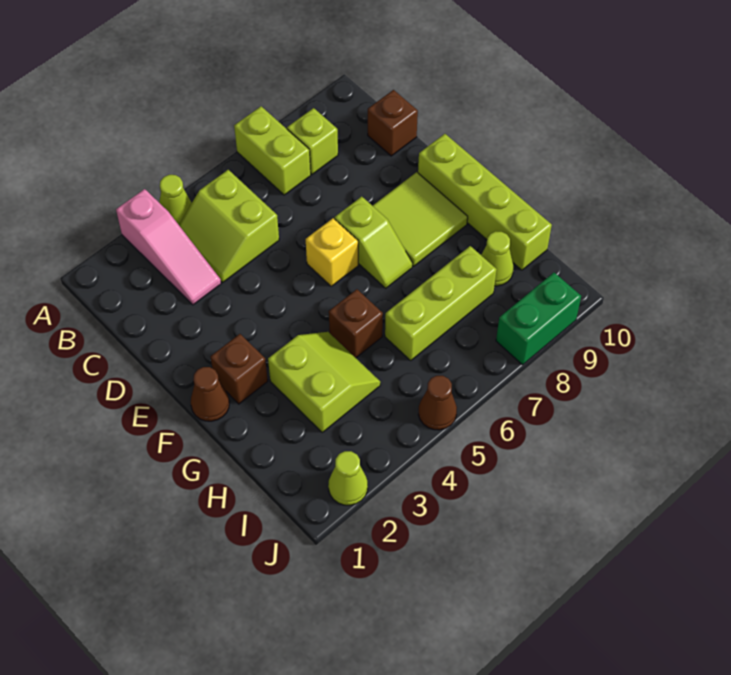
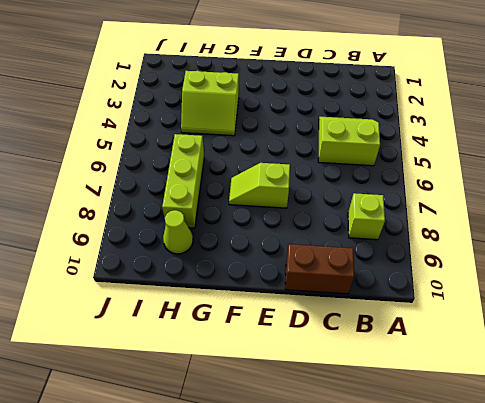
brown brick C10:D10 level 1 -> brown brick C10 level 1
none -> pink slope A3:C3 level 1 top A
none -> lime cone A4 level 1
none -> lime brick A7:B7 level 1

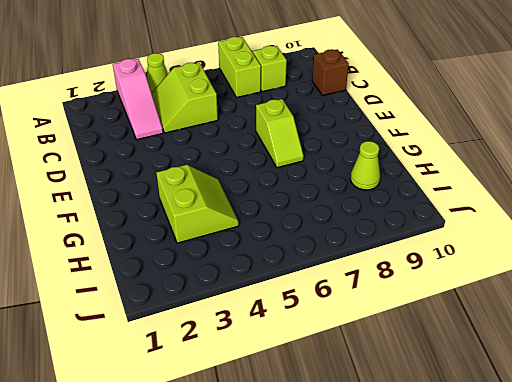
none -> yellow brick E6 level 1
none -> lime tile E8:F9 level 1
none -> lime brick E10:H10 level 1

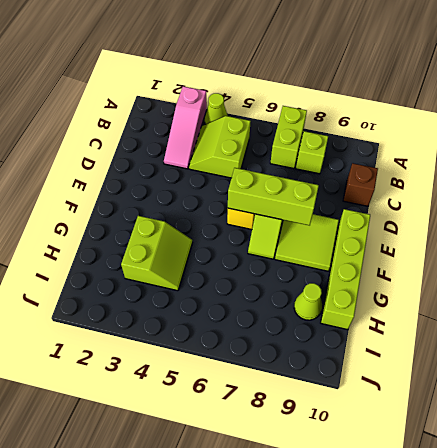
lime brick E6:E8 level 2 -> lime brick H6:H8 level 1
none -> brown cone F1 level 1
none -> brown brick F2 level 1
none -> brown brick G5 level 1

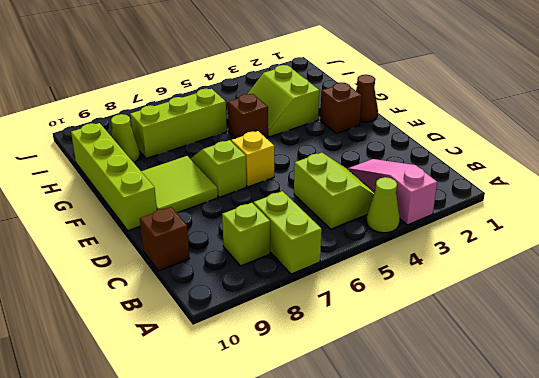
none -> lime cone J2 level 1
none -> brown cone J5 level 1
none -> green brick J8:J9 level 1

